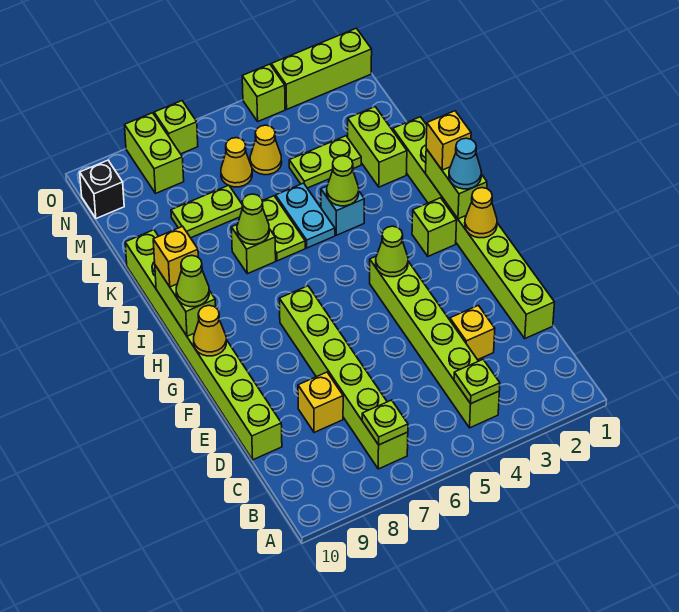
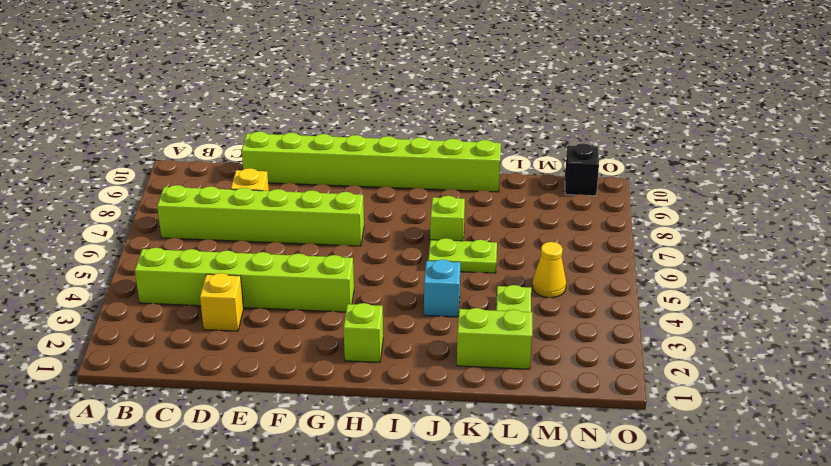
none -> lime brick D1:K1 level 1
none -> cyan plate J5:K5 level 1
none -> lime plate L7:L8 level 1
none -> yellow cone M6 level 1

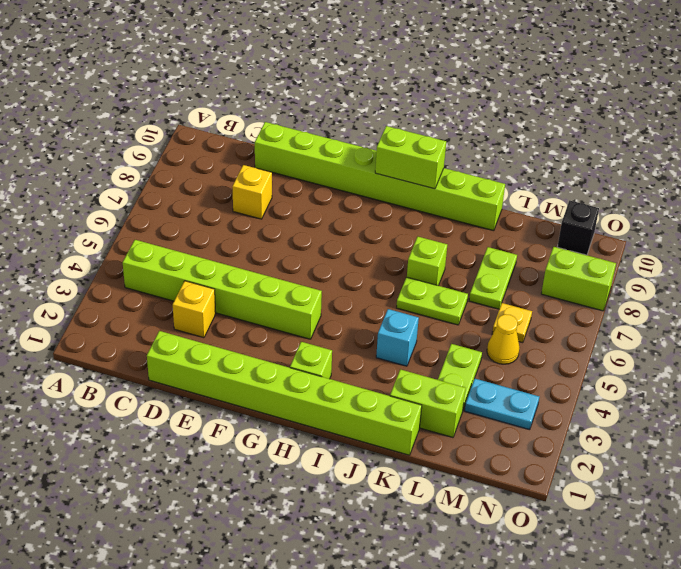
cyan plate M3:N3 level 1 -> cyan plate J5:K5 level 1
yellow plate M6 level 1 -> yellow cone M6 level 1
none -> lime brick B7:G7 level 1
none -> lime brick O1:O3 level 1
none -> lime brick O4 level 1
none -> lime brick O7 level 1

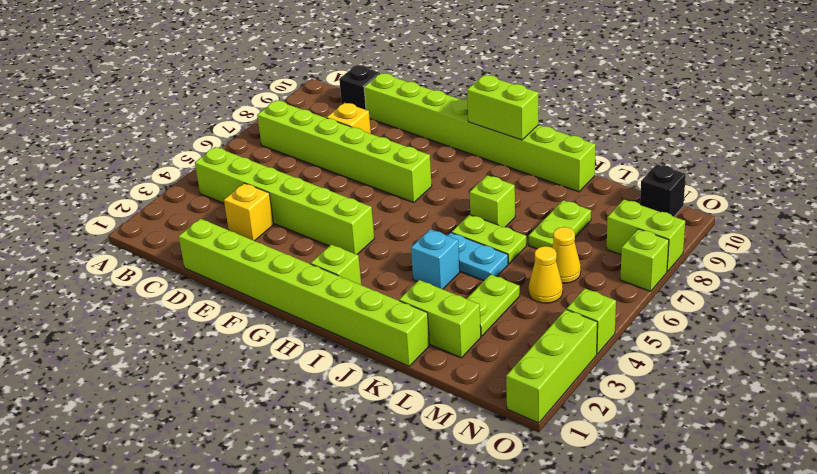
black brick C10 level 1 -> none
none -> lime plate B4 level 2
none -> lime plate B7 level 2
none -> yellow cone G1 level 2
none -> lime cone G4 level 2

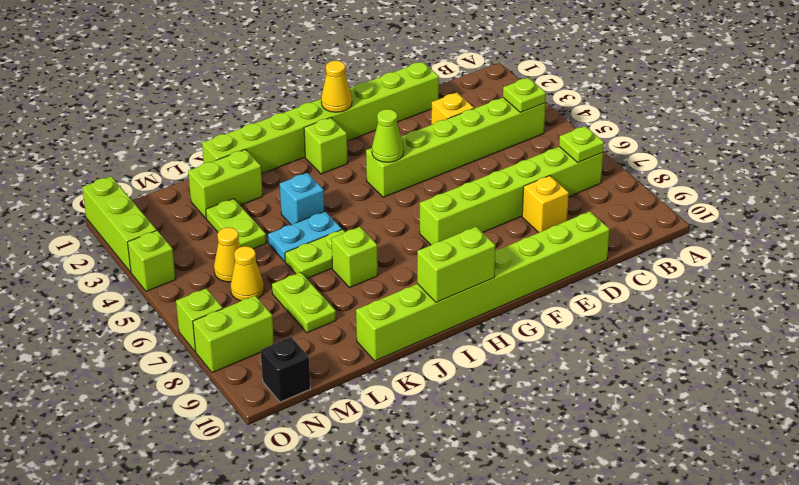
none -> yellow cone G10 level 2
none -> lime brick H1:I1 level 2
none -> lime cone J4 level 2
none -> lime cone J7 level 2

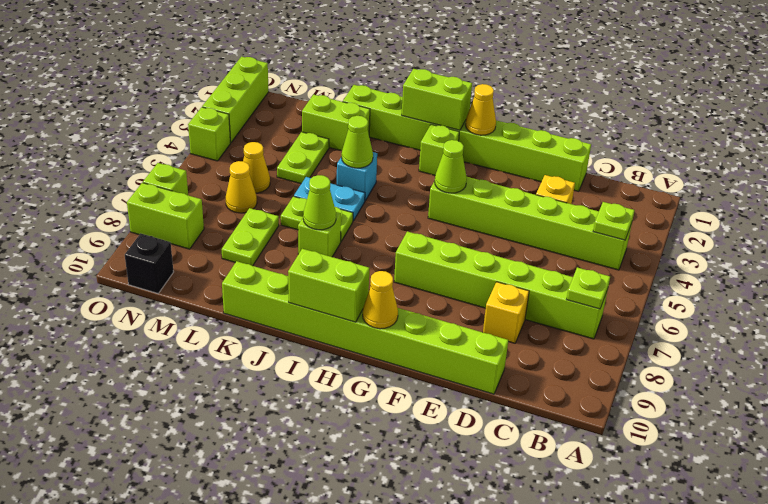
none -> cyan cone H1 level 3
none -> lime cone H10 level 3
none -> yellow brick I1 level 3
none -> yellow brick I10 level 3

